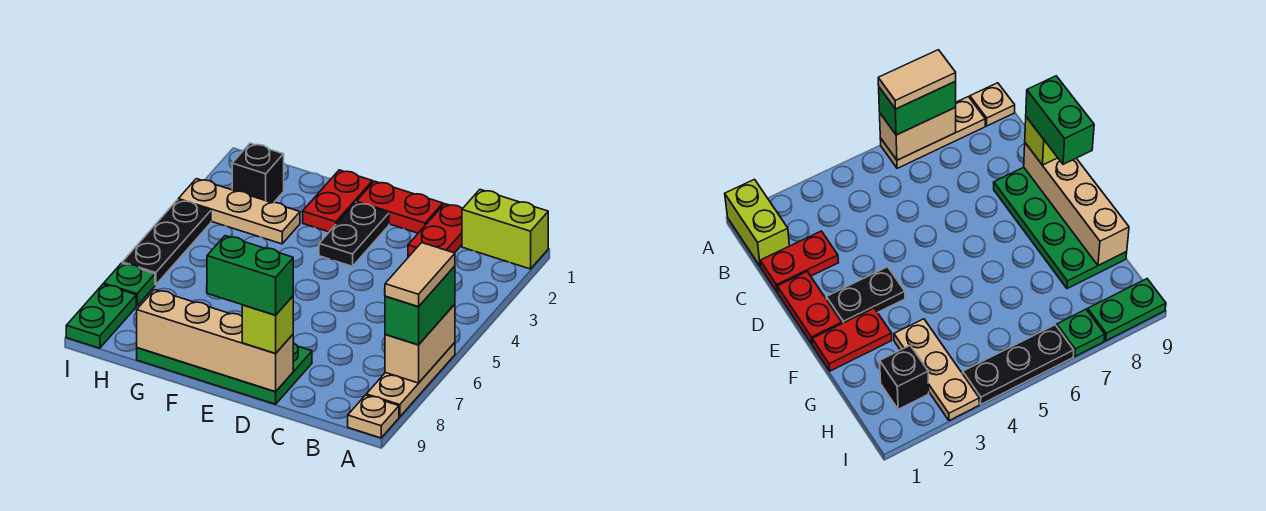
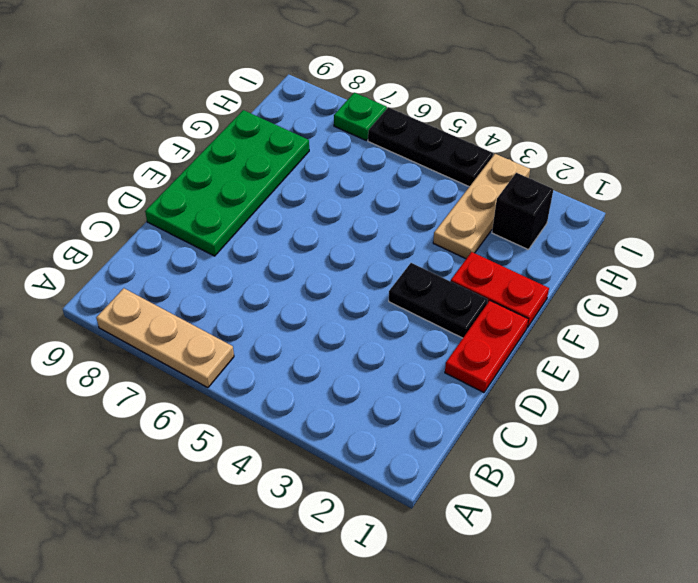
none -> lime brick A1:B1 level 1
none -> tan plate A9 level 1
none -> red plate C1:C2 level 1

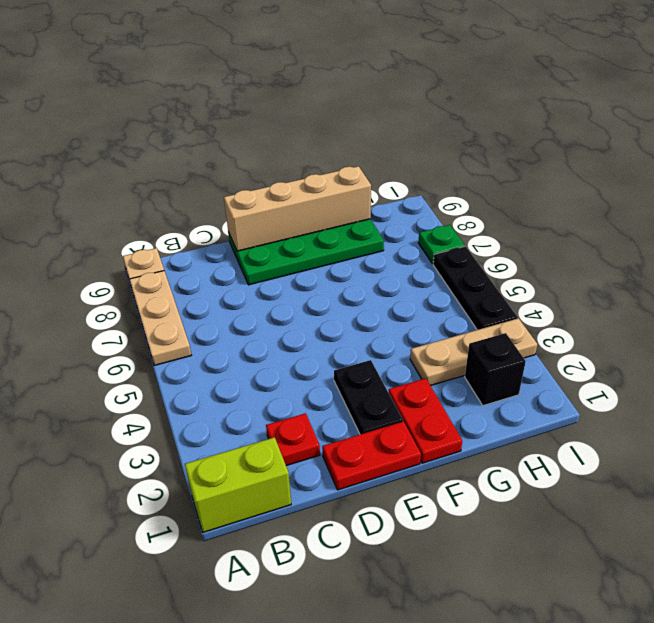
red plate C2 level 1 -> red plate C1:C2 level 1
none -> green plate I8:I9 level 1
none -> tan brick A6:A7 level 2
none -> green brick A6:A7 level 3

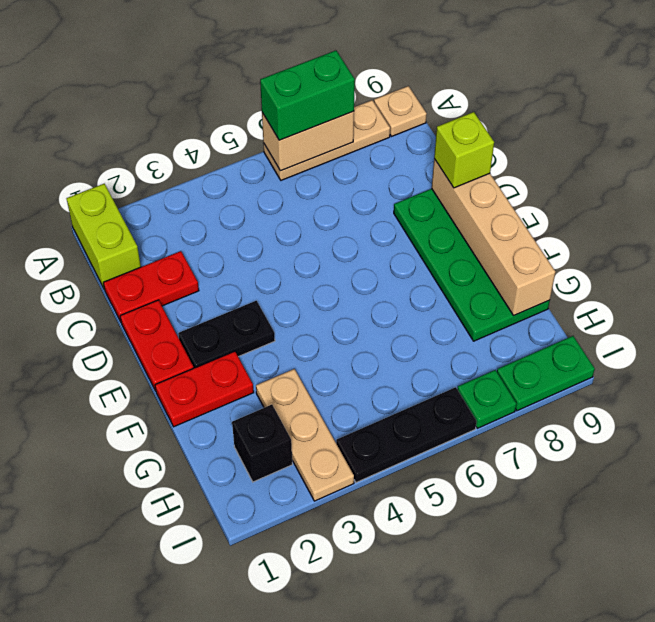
none -> tan tile A6:A7 level 4
none -> green brick D9:E9 level 4

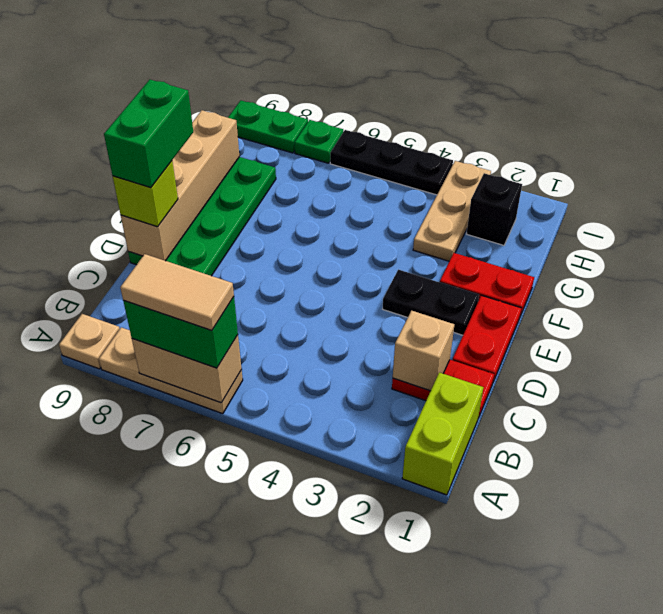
tan brick C2 level 2 -> none

